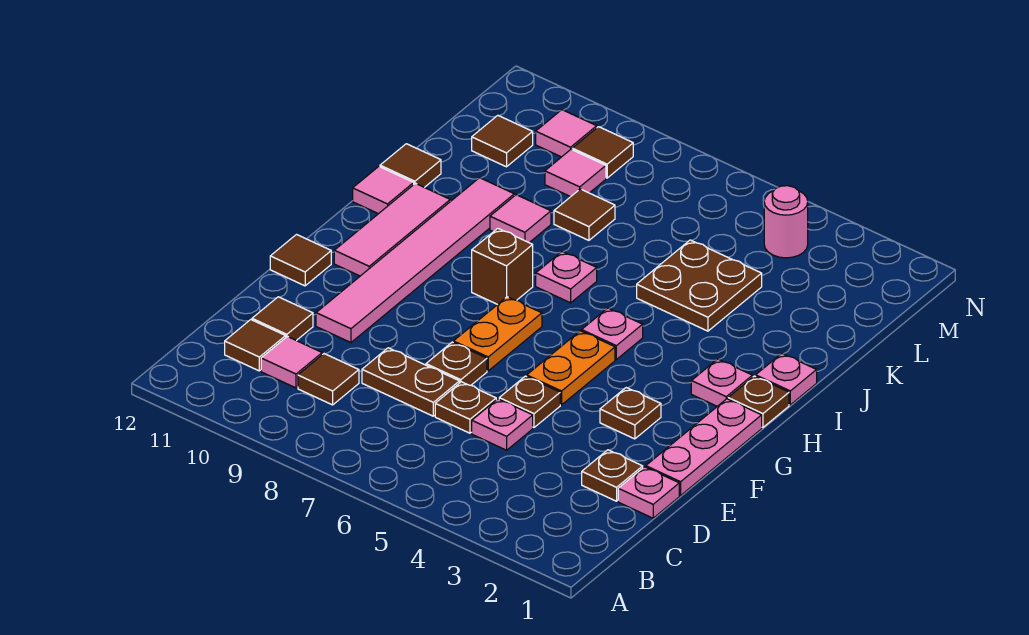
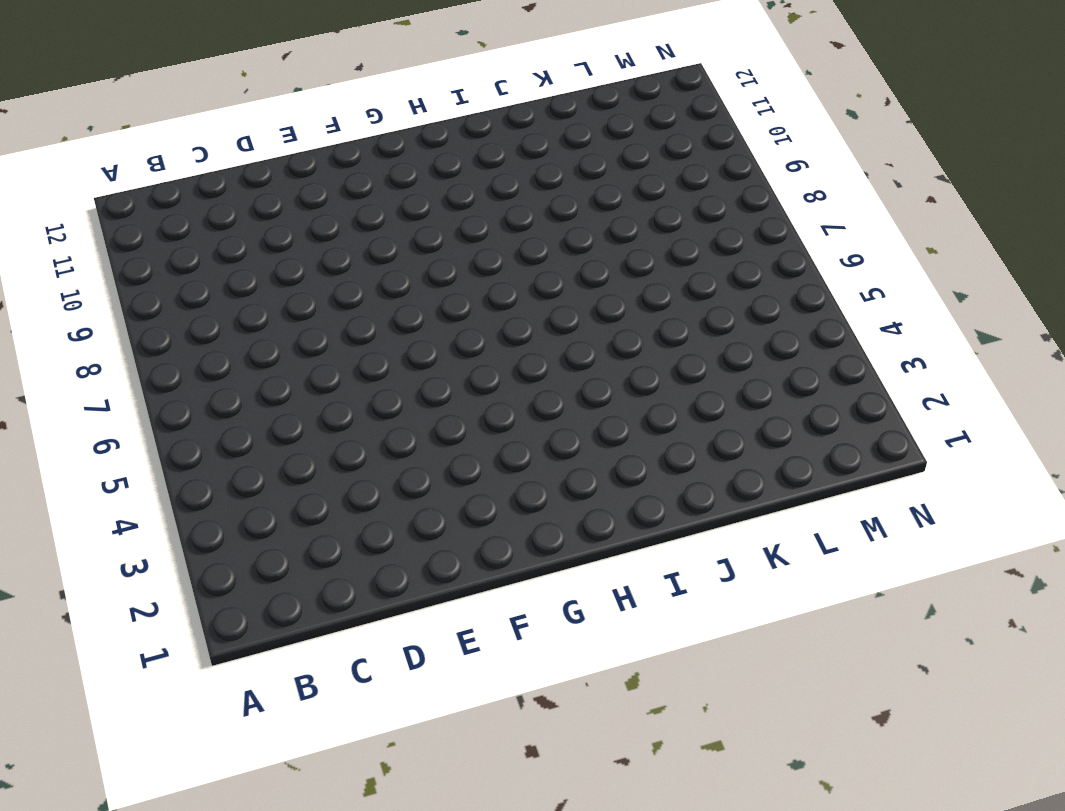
none -> brown tile C9 level 1
none -> pink tile C10 level 1
none -> brown tile C11 level 1
none -> pink plate D1 level 1

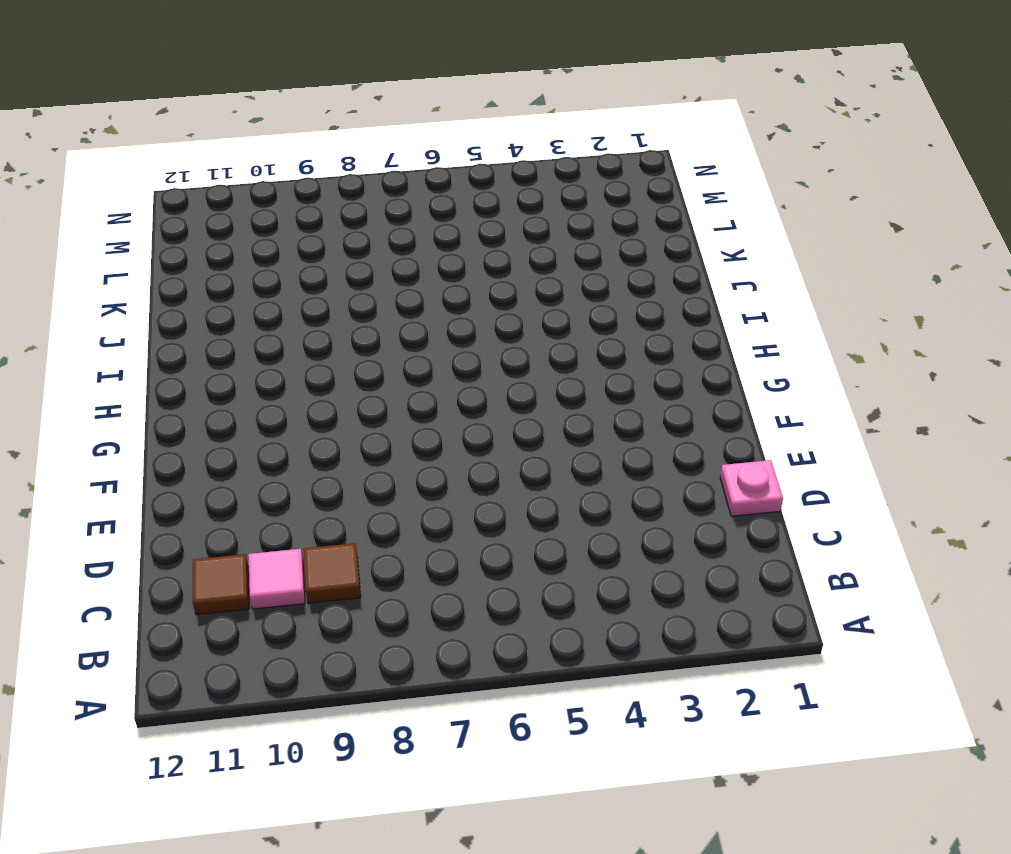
none -> brown plate D2 level 1
none -> pink plate D5 level 1
none -> brown plate D6 level 1
none -> brown plate D7:D8 level 1

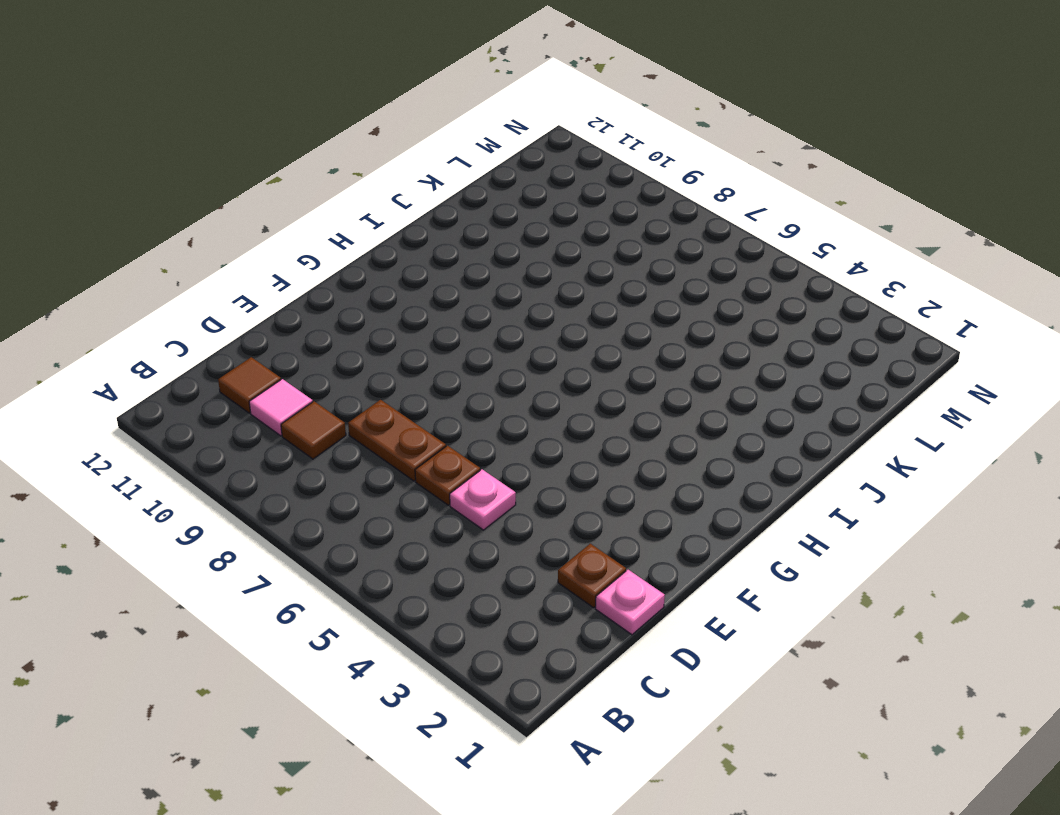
none -> brown tile D11 level 1
none -> pink plate E1:G1 level 1
none -> brown plate E5 level 1
none -> brown plate E7 level 1

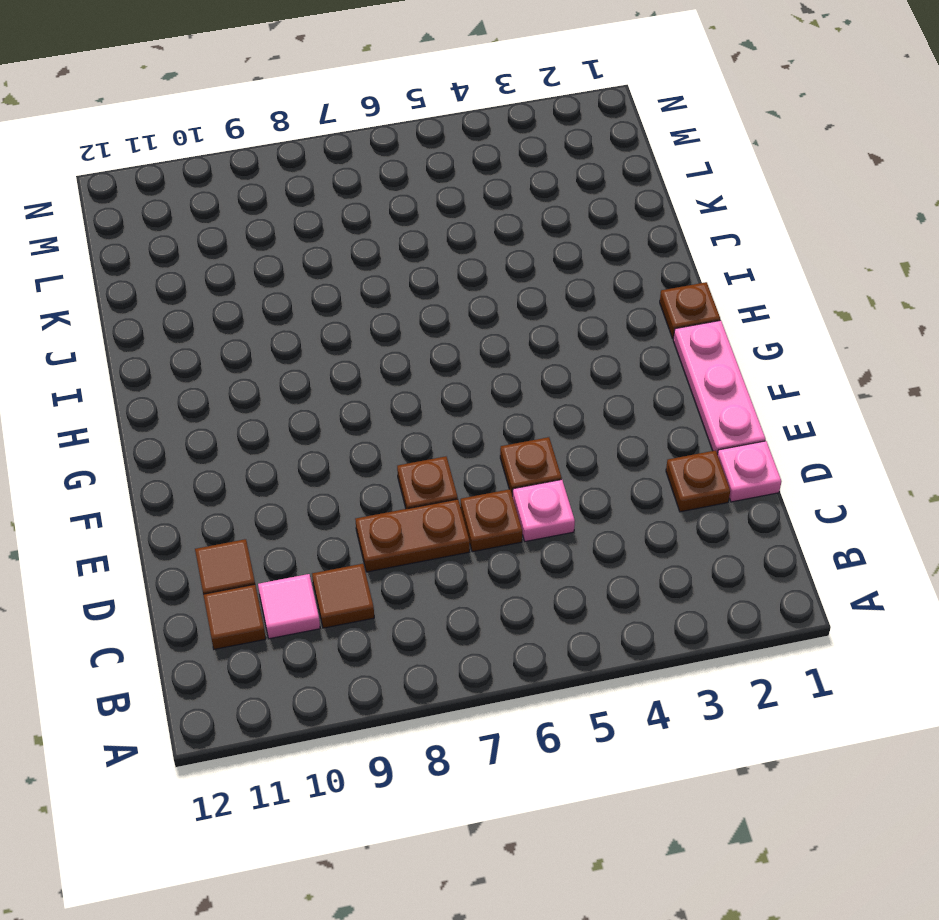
none -> pink tile E10:J10 level 1
none -> brown plate F3 level 1
none -> orange plate F5:G5 level 1
none -> orange plate F7:G7 level 1

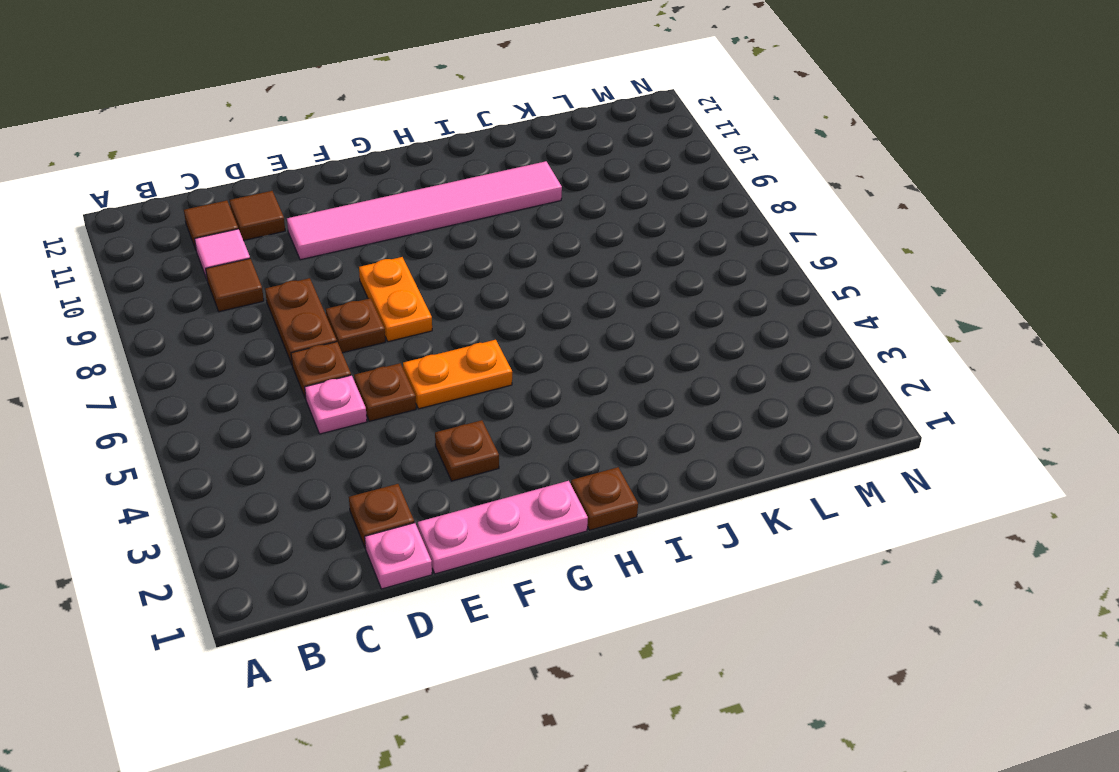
orange plate F7:F8 level 1 -> orange plate F7:G7 level 1
none -> brown tile F12 level 1
none -> pink tile G11:I11 level 1
none -> pink plate H2 level 1
none -> pink plate H5 level 1

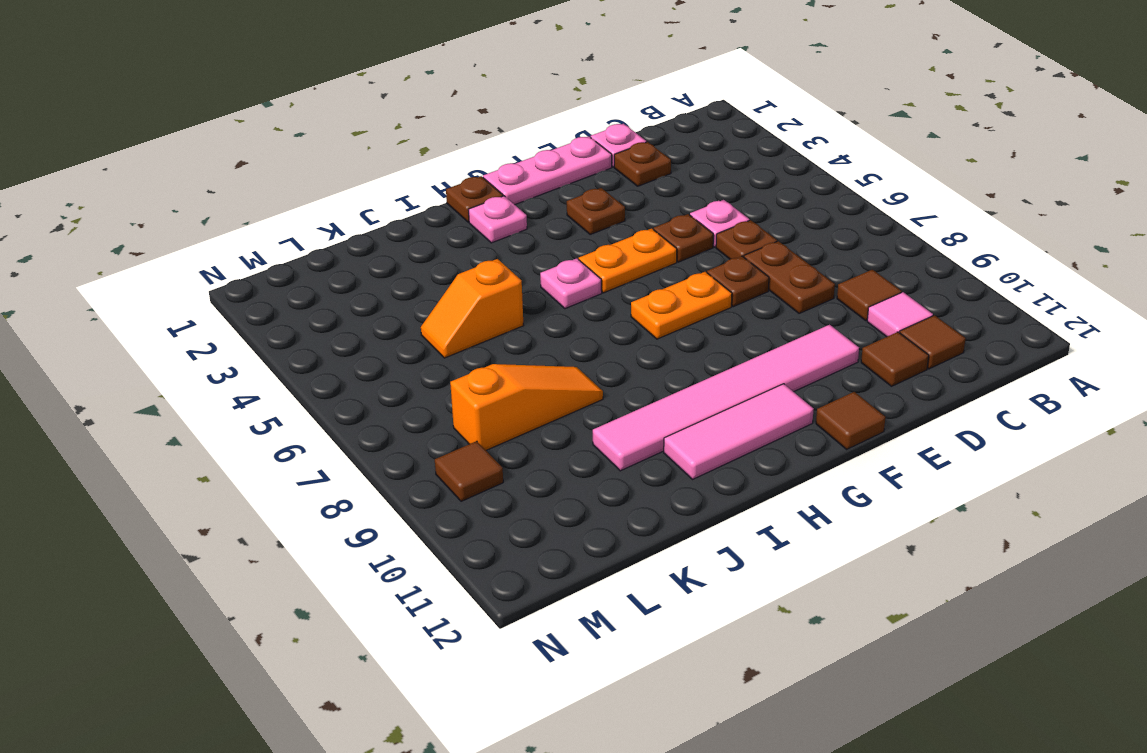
orange slope J5:K5 level 1 top J -> brown plate J4:K5 level 1
orange slope J8:L8 level 1 top L -> brown tile K8 level 1
none -> brown brick H8 level 1
none -> pink plate I1 level 1
none -> pink plate I7 level 1
none -> pink tile I12 level 1

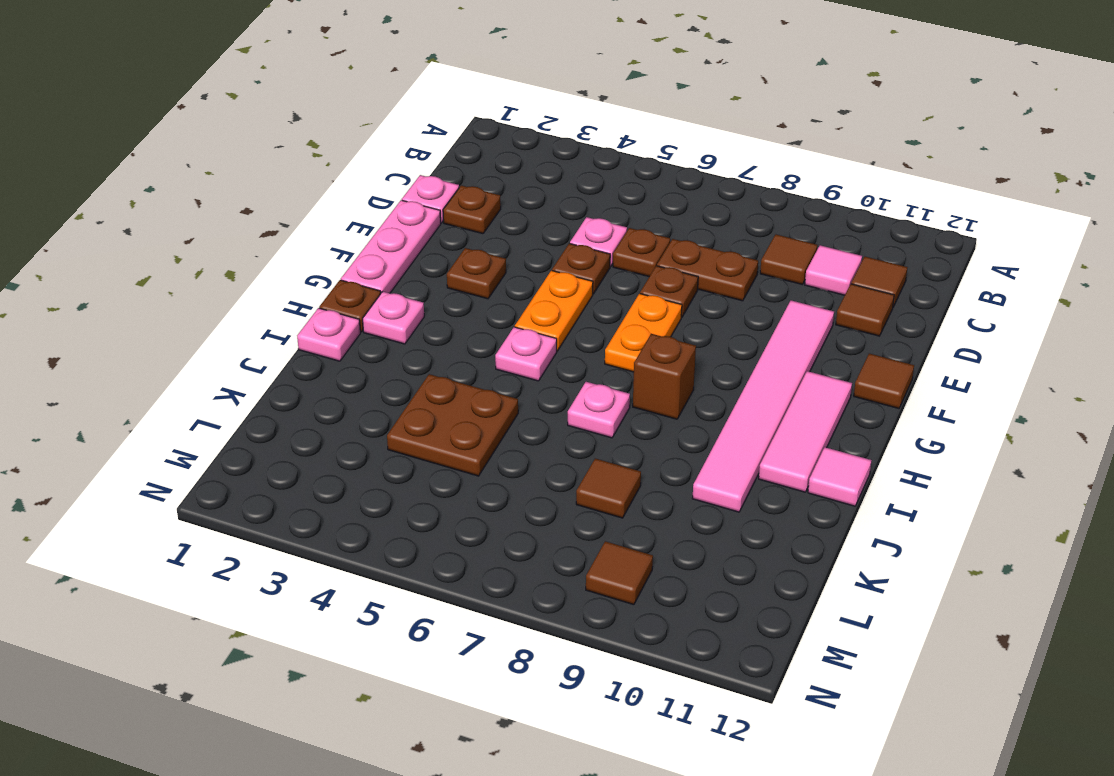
none -> pink tile J9 level 1
none -> brown tile J12 level 1
none -> pink tile L9 level 1
none -> brown tile L11 level 1

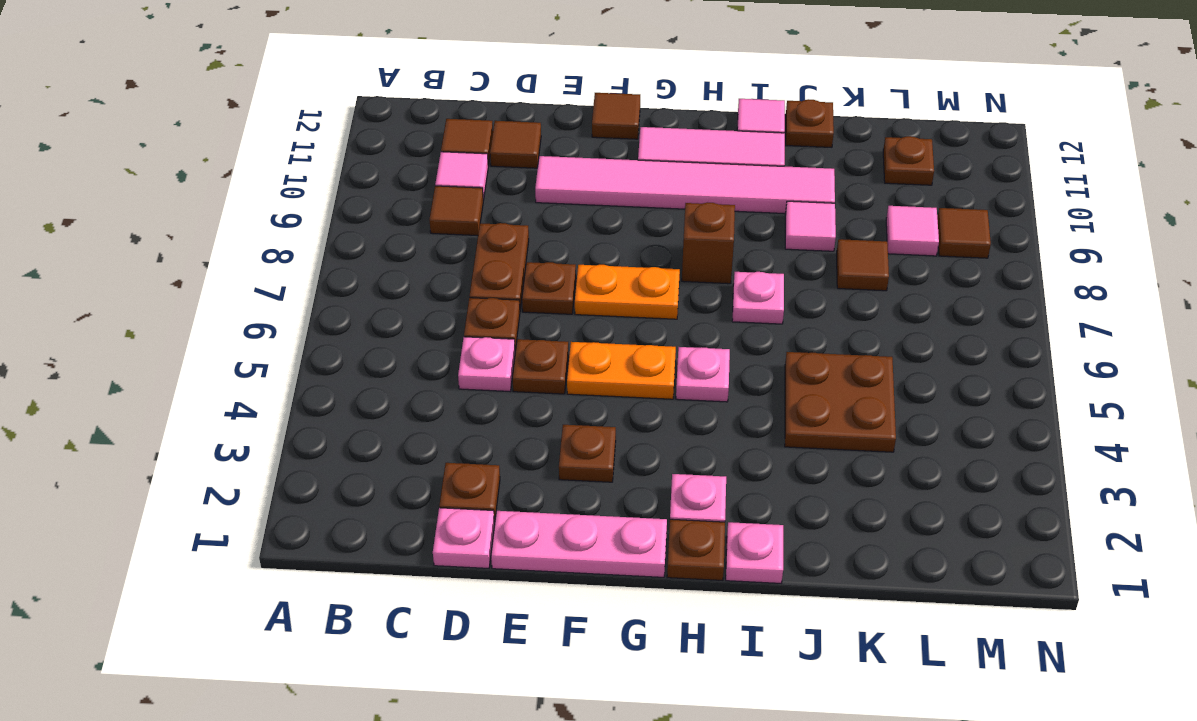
brown plate J12 level 1 -> brown tile J12 level 1
brown plate L11 level 1 -> brown tile L11 level 1
none -> pink round brick M4 level 1
none -> pink tile M10 level 1

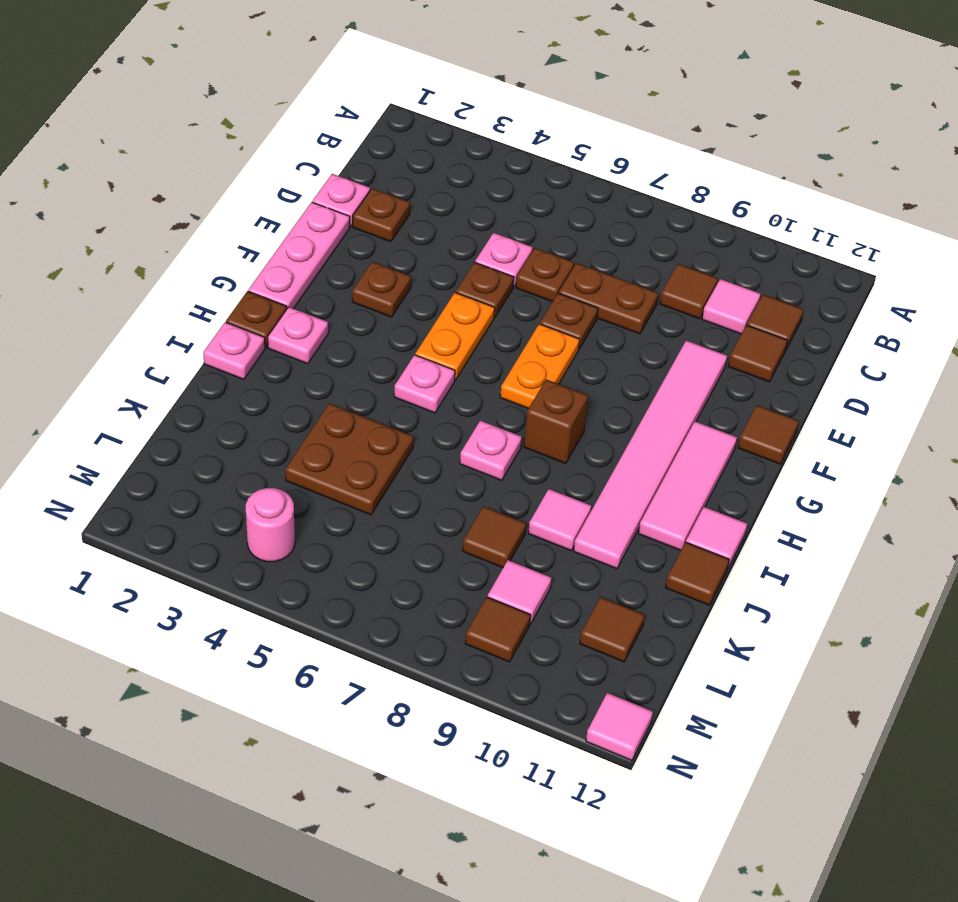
pink tile N12 level 1 -> pink tile M10 level 1

